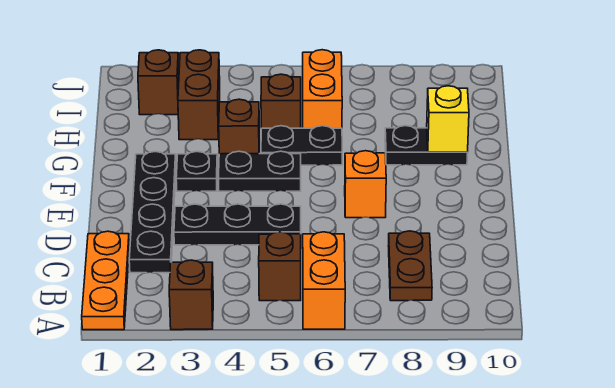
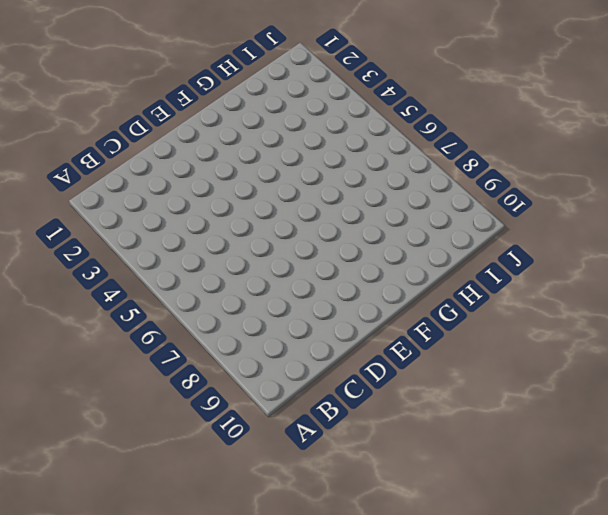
none -> orange plate A1:C1 level 1
none -> brown brick A3 level 1
none -> orange brick A6:B6 level 1

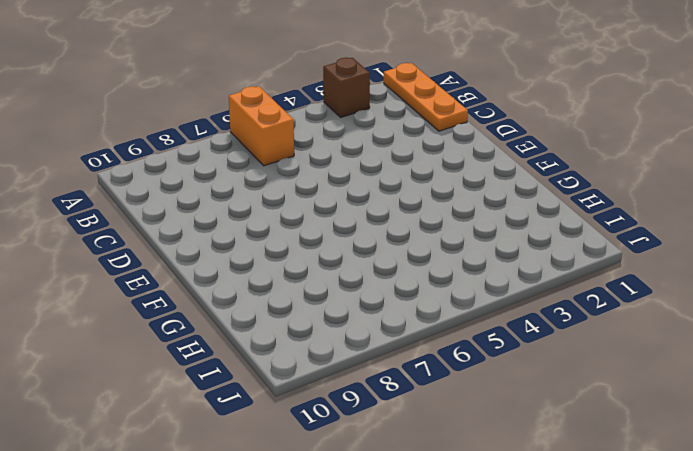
none -> brown brick B5 level 1
none -> brown plate B8:C8 level 1
none -> black plate C2:F2 level 1

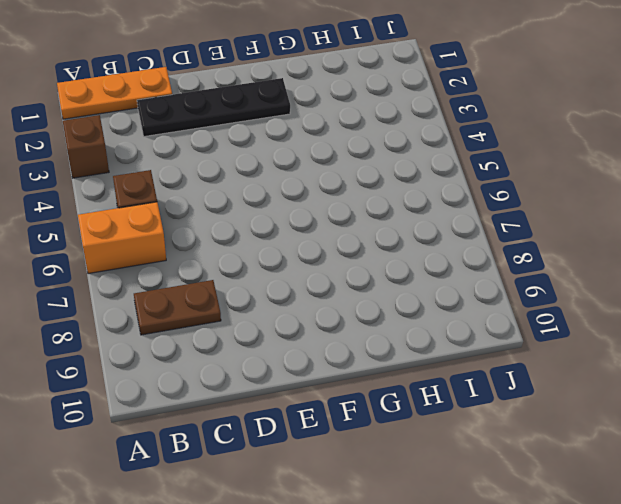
none -> black plate D3:D5 level 1
none -> orange brick E7 level 1
none -> black plate F3 level 1

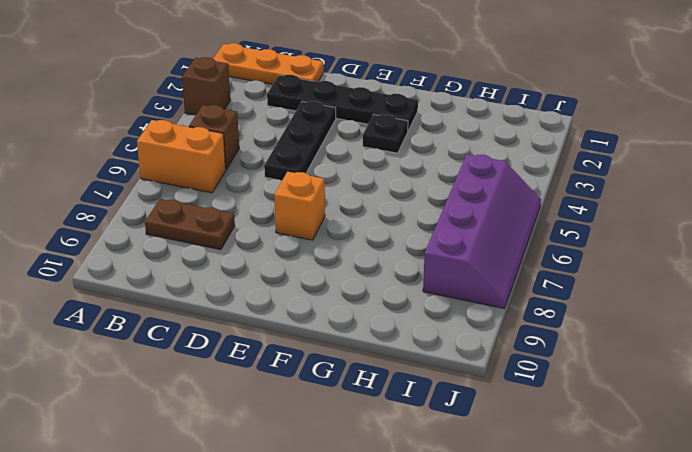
purple slope I5:J8 level 1 top I -> orange brick H6:I6 level 1
none -> black plate F4:F5 level 1
none -> brown brick G4 level 1
none -> black plate G5:G6 level 1

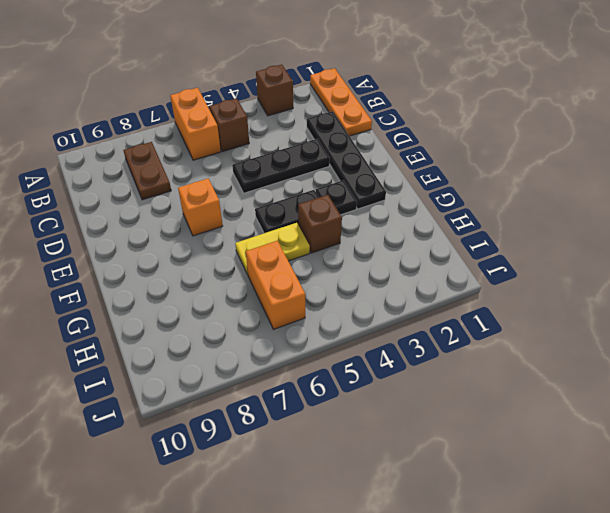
yellow plate G5:G6 level 1 -> black plate G5:G6 level 1
none -> black plate G8:G9 level 1
none -> brown brick H3:I3 level 1
none -> brown brick H5 level 1

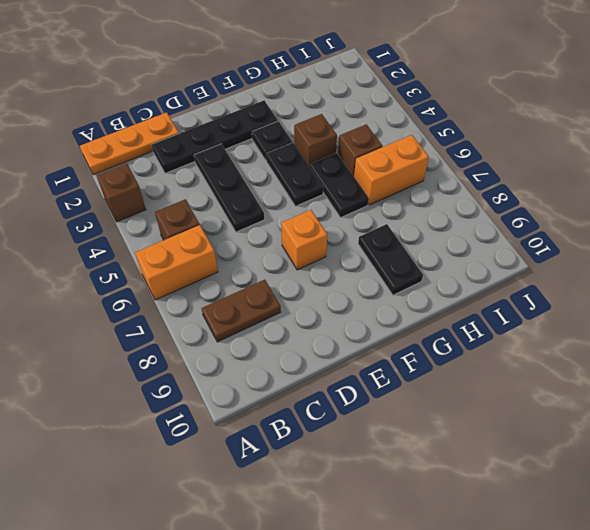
none -> brown brick H3:I3 level 1
none -> brown brick I2 level 1
none -> yellow brick G9 level 2

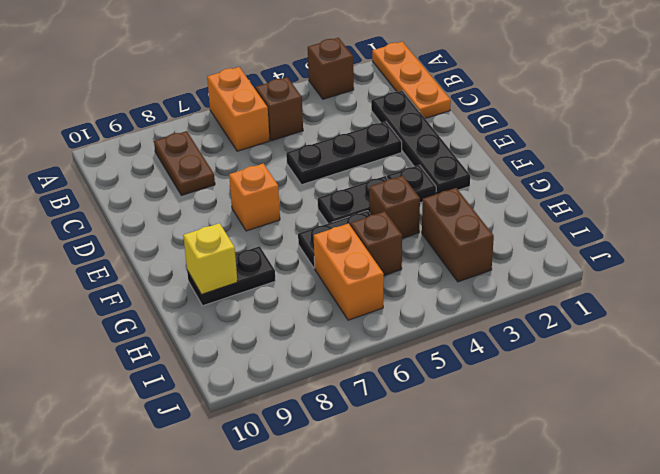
none -> brown brick I2 level 1

